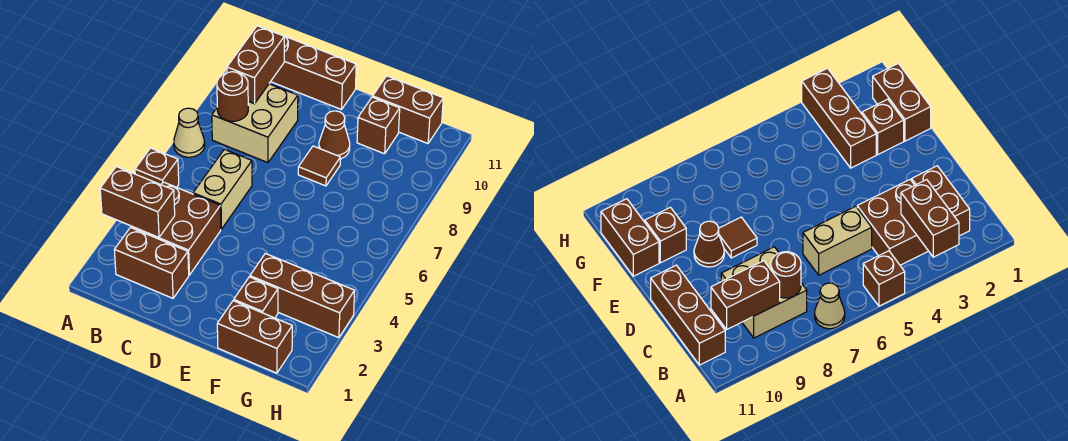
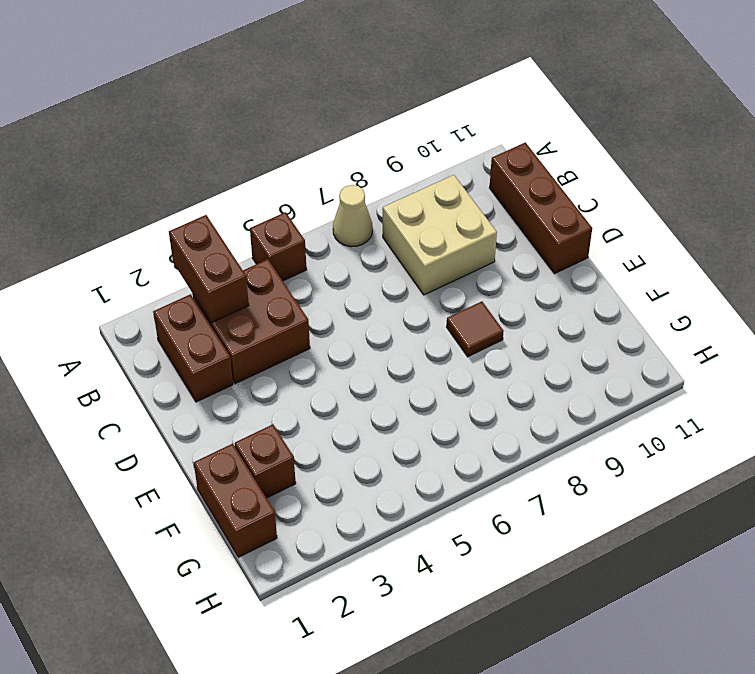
none -> tan brick C5:C6 level 1
none -> brown cone E9 level 1
none -> brown brick F3:H3 level 1

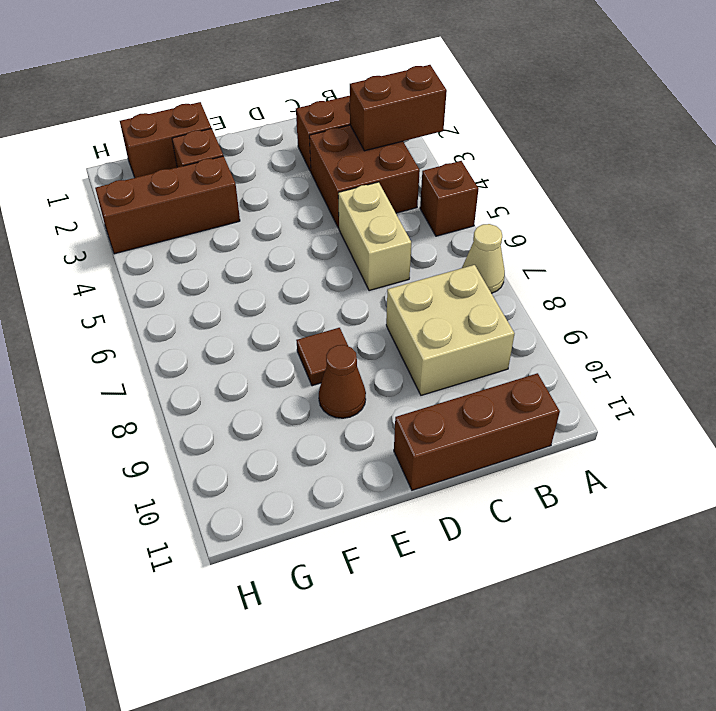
none -> brown brick F10 level 1
none -> brown brick F11:G11 level 1
none -> brown round brick B8 level 2

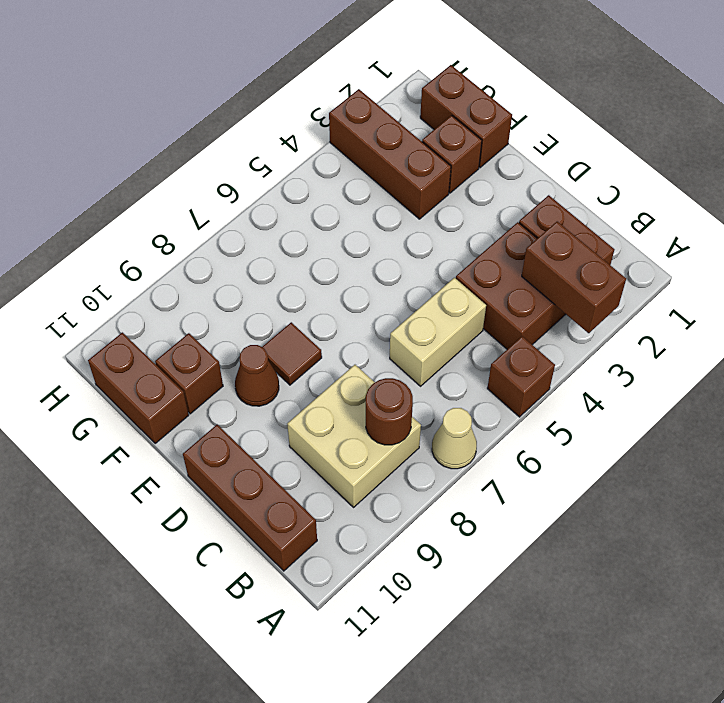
none -> brown brick B9:B10 level 2

